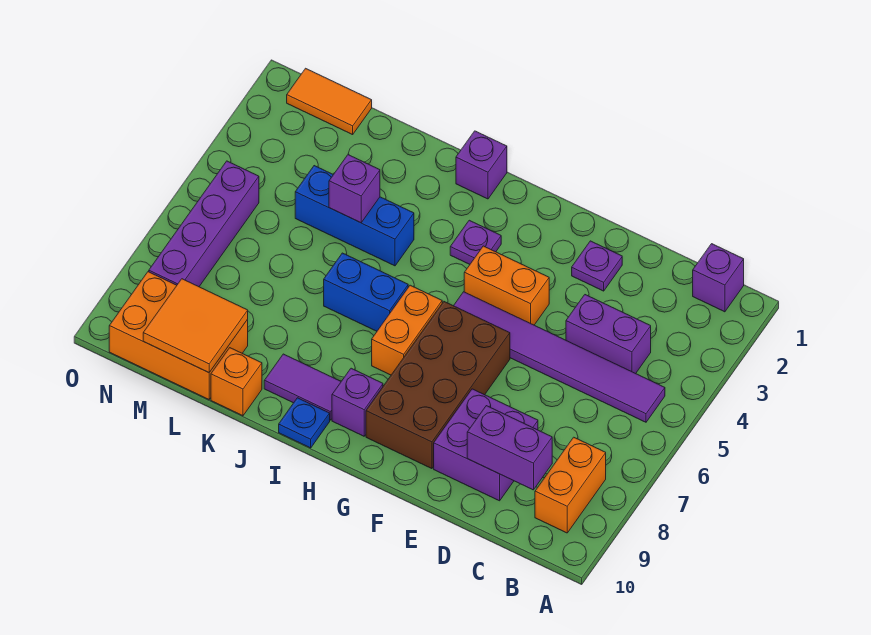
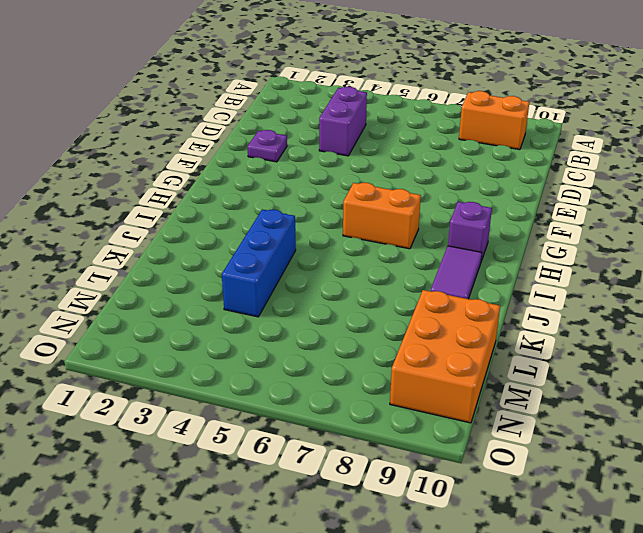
none -> purple brick B1 level 1
none -> purple tile B5:G5 level 1
none -> purple brick D8:E9 level 1

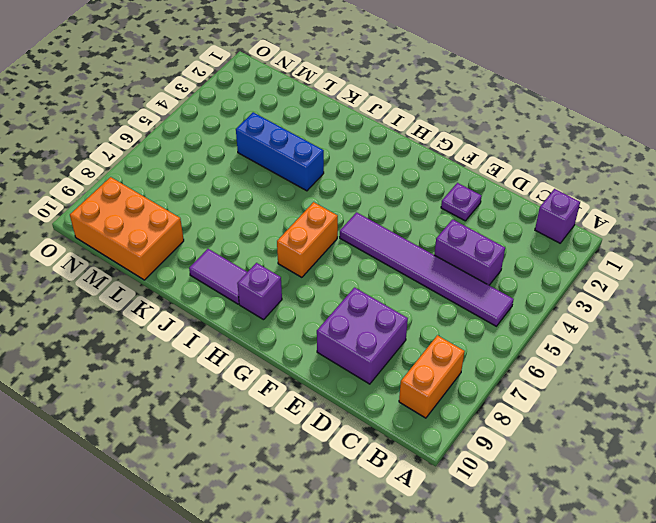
none -> orange brick F4:G4 level 1
none -> brown brick F6:G9 level 1
none -> purple plate H3 level 1

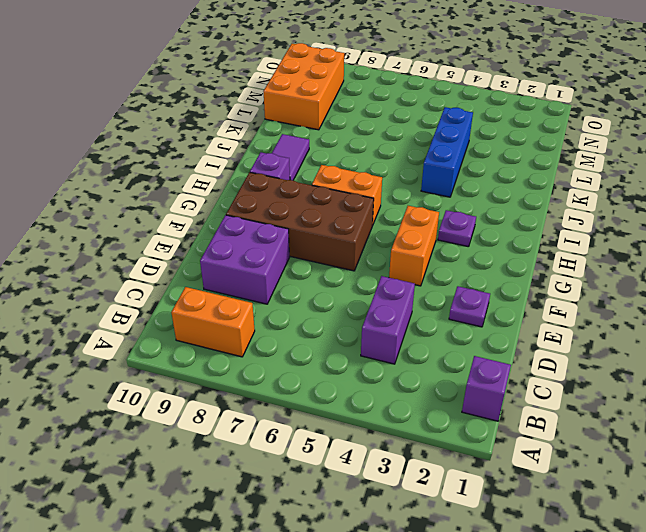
none -> purple tile B5:G5 level 1
none -> purple brick I1 level 1
none -> blue brick I6:J6 level 1

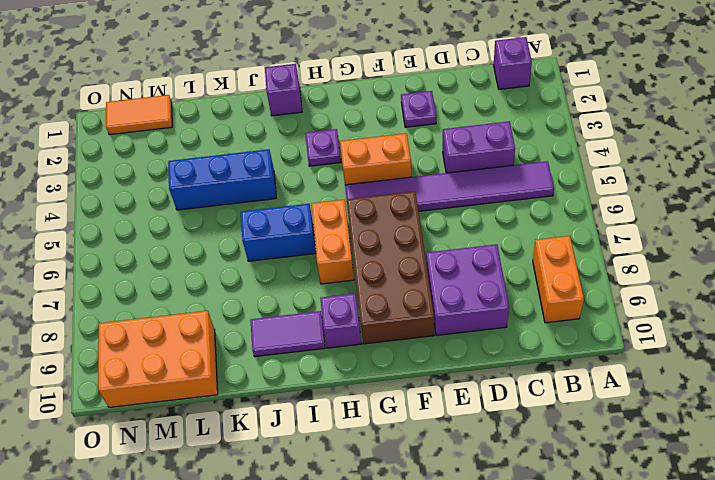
none -> blue plate I10 level 1
none -> orange brick K10 level 1
none -> purple brick N5:N8 level 1

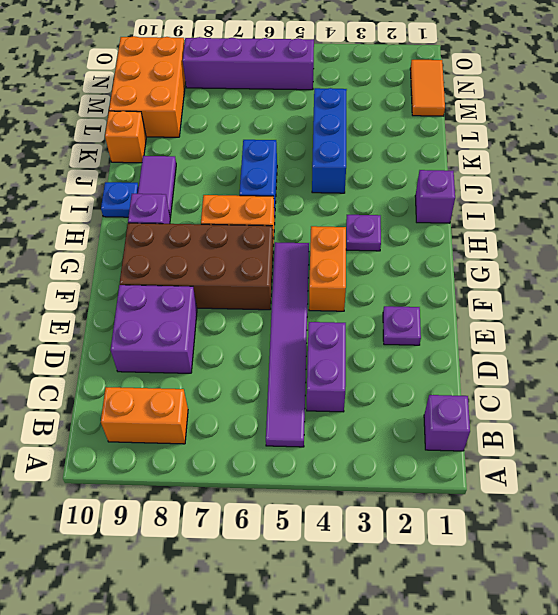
none -> purple brick C9:D9 level 2
none -> purple brick K4 level 2
none -> orange tile L9:M10 level 2

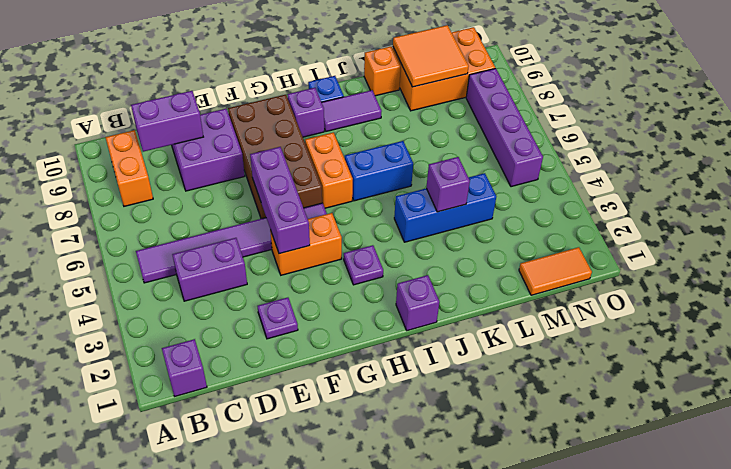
purple brick F4:F6 level 2 -> none

